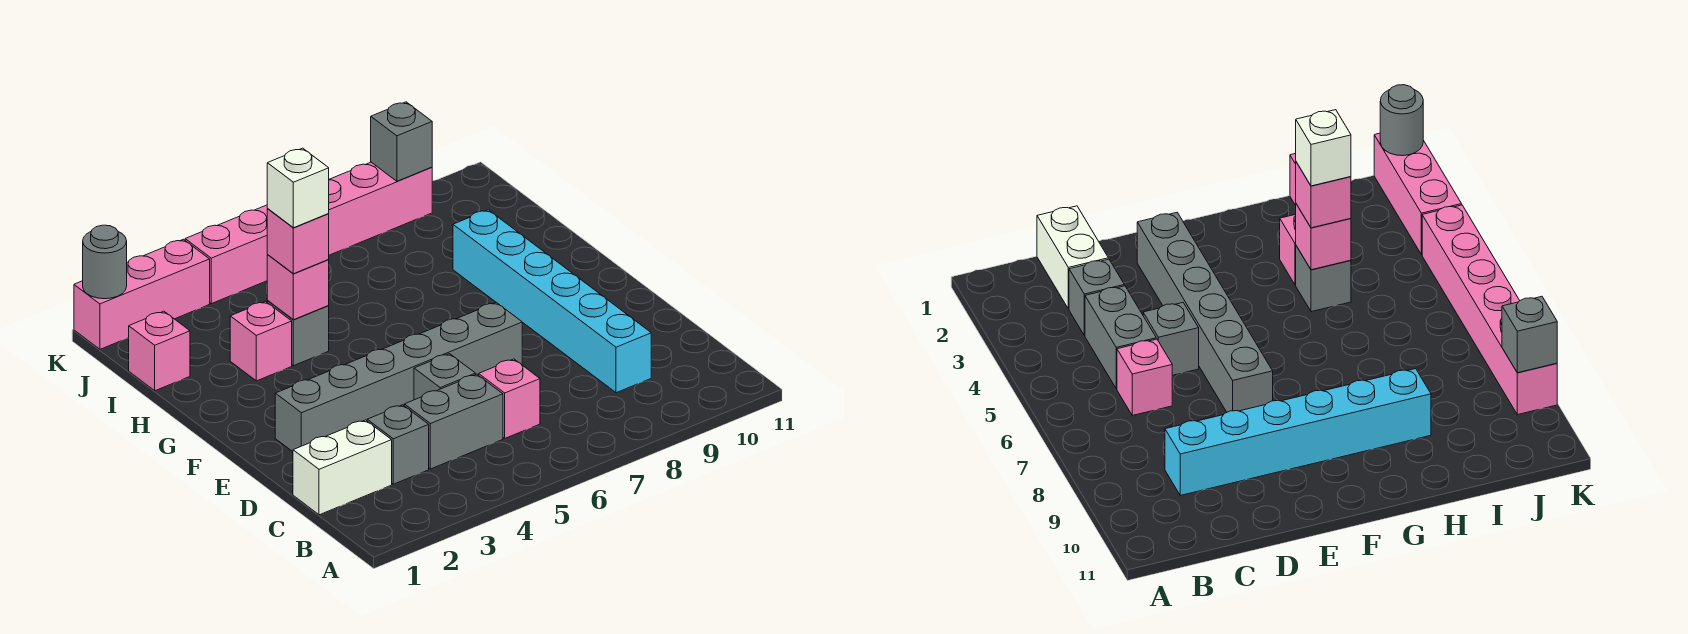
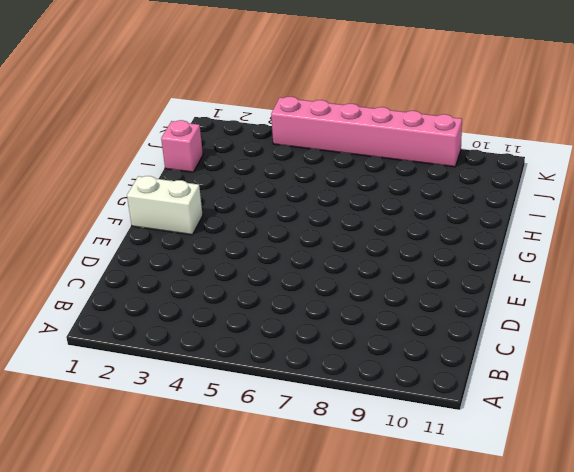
white brick F1:F2 level 1 -> white brick C1:C2 level 1
none -> grey brick C3 level 1
none -> grey brick C4:C5 level 1
none -> pink brick C6 level 1

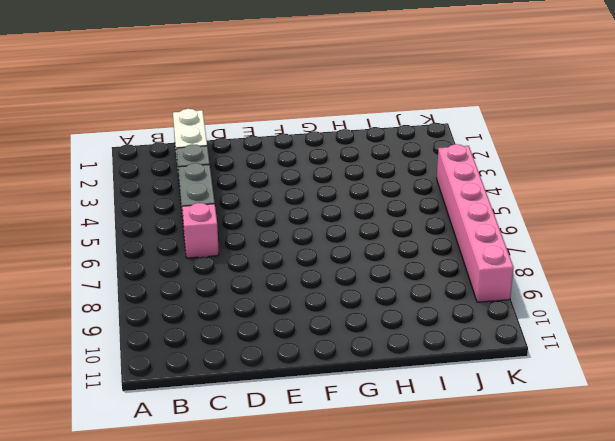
none -> cyan brick C9:H9 level 1
none -> grey brick D5 level 1
none -> grey brick E2:E7 level 1

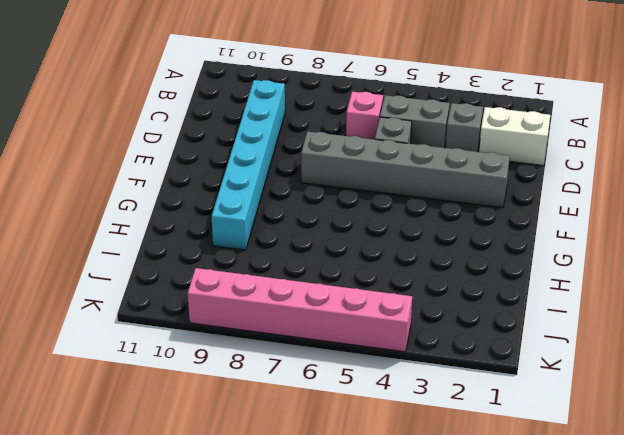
none -> pink brick H3 level 1
none -> grey brick H4 level 1
none -> pink brick I1 level 1

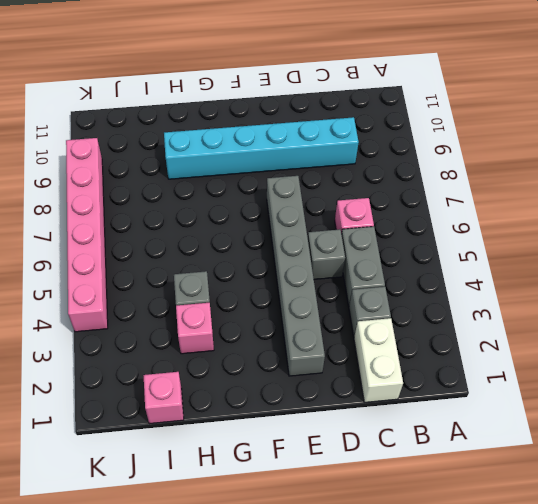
none -> pink brick K1:K3 level 1
none -> pink brick H4 level 2
none -> grey round brick K1 level 2

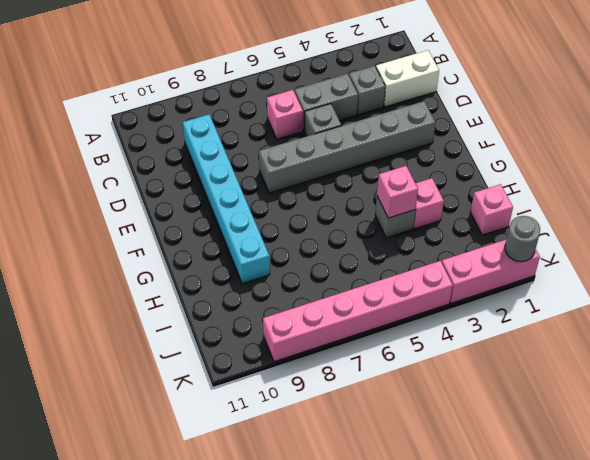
none -> grey brick K9 level 2
none -> pink brick H4 level 3
none -> white brick H4 level 4

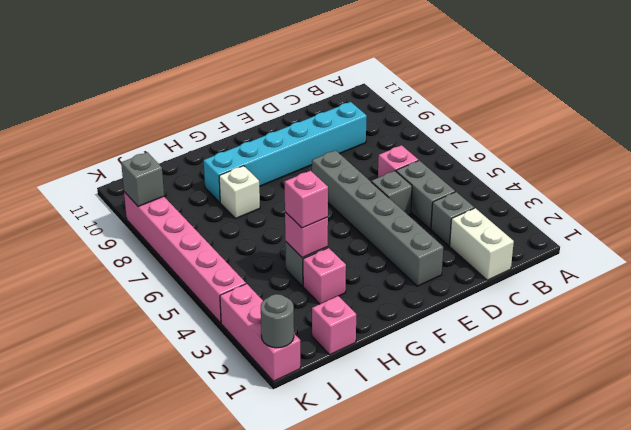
white brick H8 level 1 -> white brick H4 level 4

